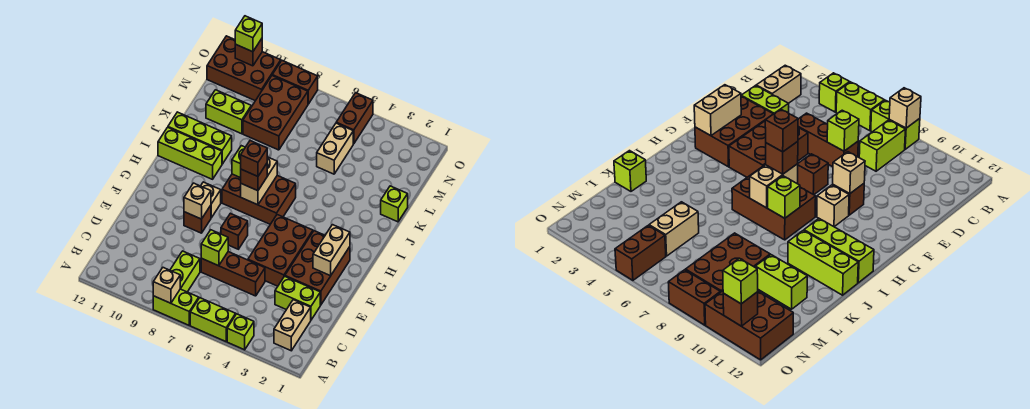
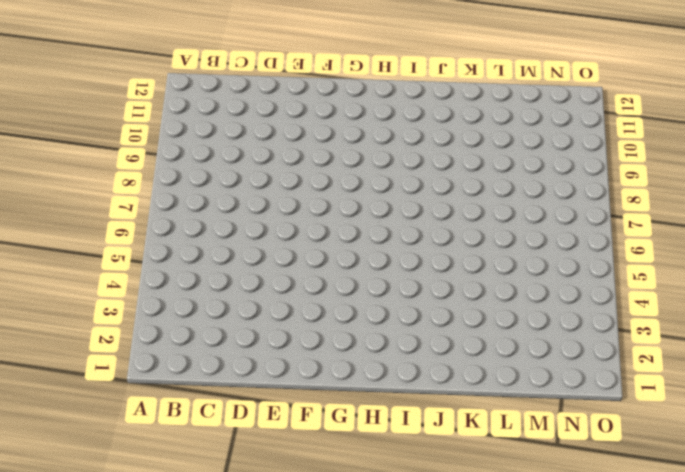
none -> lime brick A4 level 1
none -> lime brick A5:A6 level 1
none -> lime brick A7:A8 level 1
none -> tan brick B2:C2 level 1

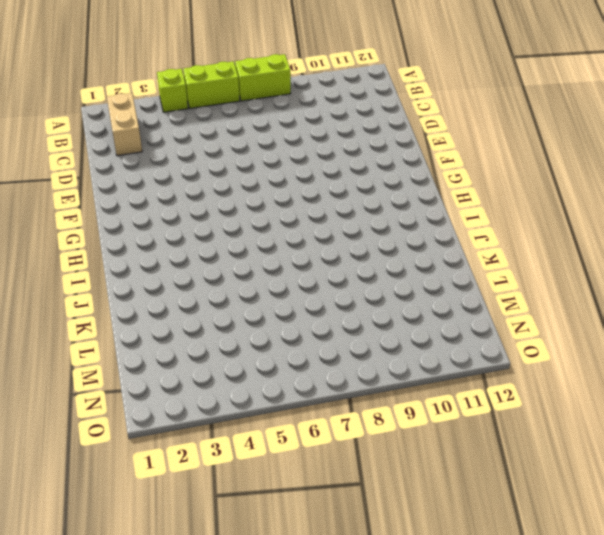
none -> lime brick B8:C8 level 1
none -> lime brick D2:D3 level 1
none -> brown brick D5:D7 level 1
none -> brown brick E2:G3 level 1

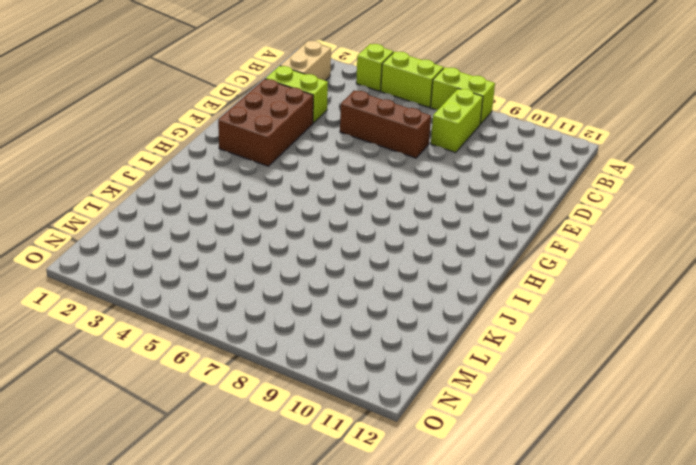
none -> brown brick E4:G5 level 1
none -> brown brick F7 level 1
none -> brown brick F9 level 1
none -> tan brick G9 level 1

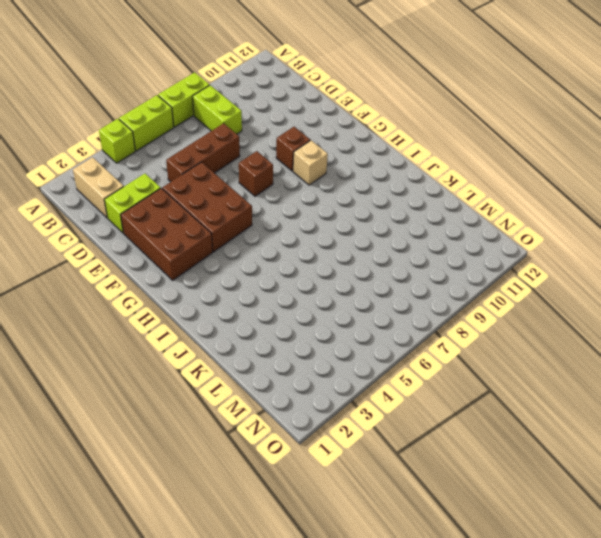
none -> brown brick H6:I8 level 1
none -> lime brick I10:I12 level 1
none -> lime brick J10:J12 level 1
none -> lime brick K1 level 1

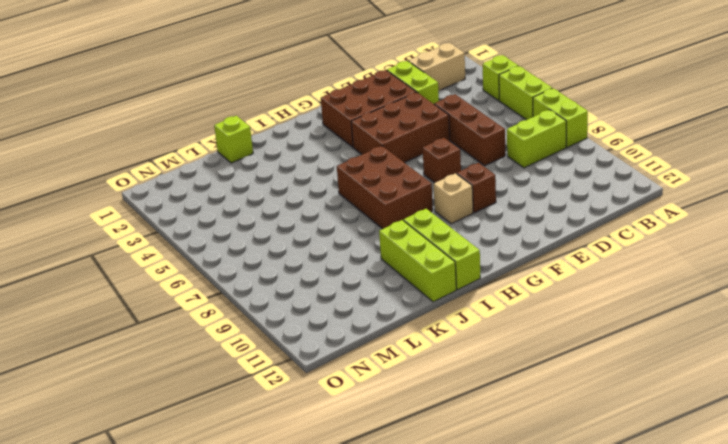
none -> tan brick L5:M5 level 1
none -> brown brick L8:N9 level 1
none -> lime brick L10:L11 level 1
none -> brown brick N5:O5 level 1

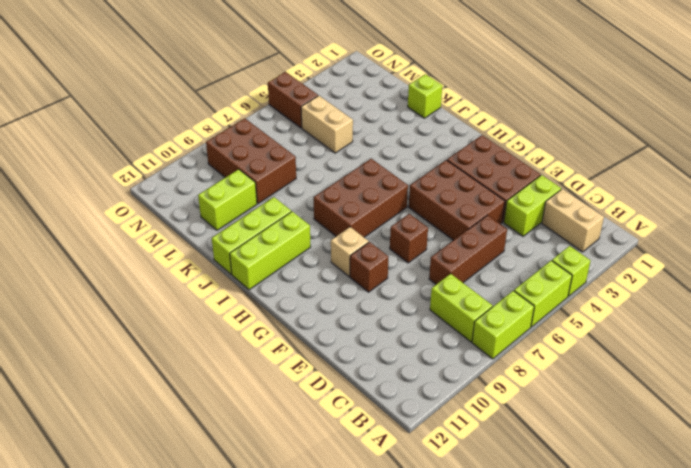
none -> brown brick N10:O12 level 1
none -> brown brick O8:O9 level 1
none -> tan brick A8 level 2
none -> lime brick D7 level 2

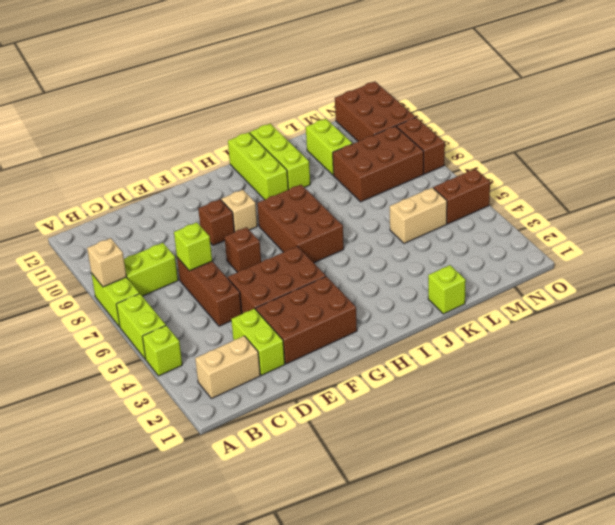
none -> tan brick F2:G2 level 2
none -> tan brick F9 level 2
none -> tan brick H7:I7 level 2
none -> lime brick I8 level 2

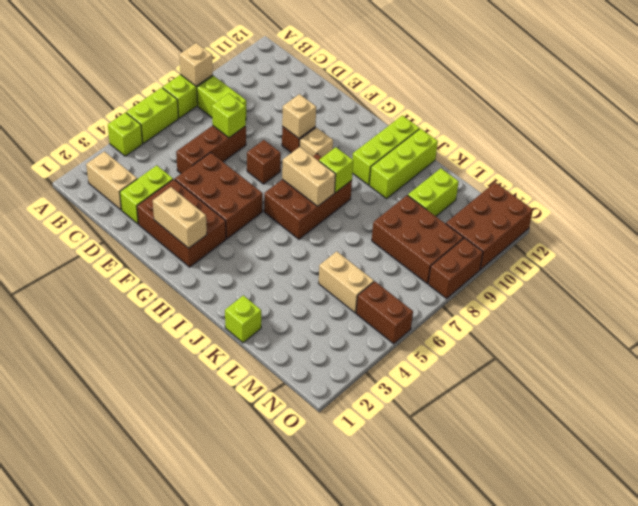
none -> brown brick O11 level 2
none -> brown brick H7 level 3
none -> lime brick O11 level 3
none -> brown brick H7 level 4

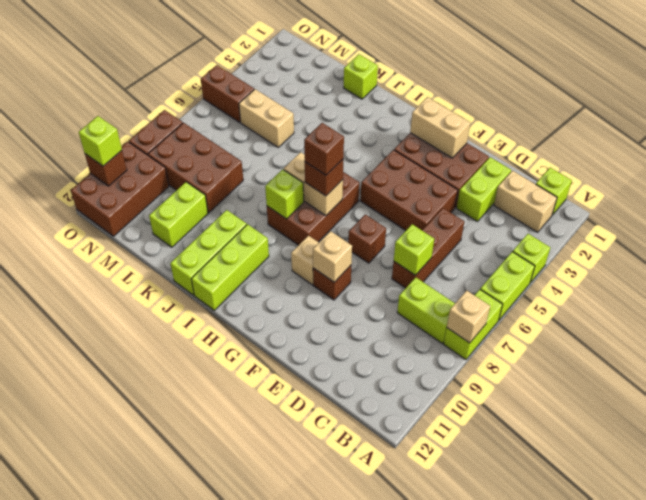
lime brick B1 level 1 -> none

